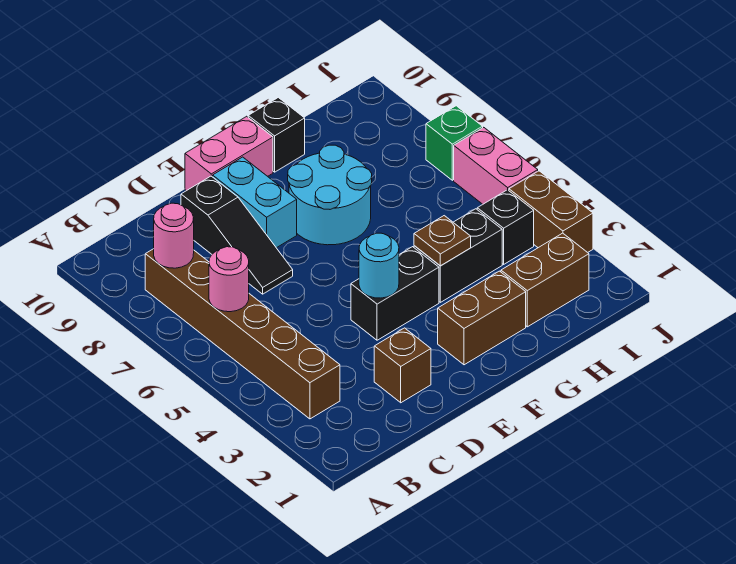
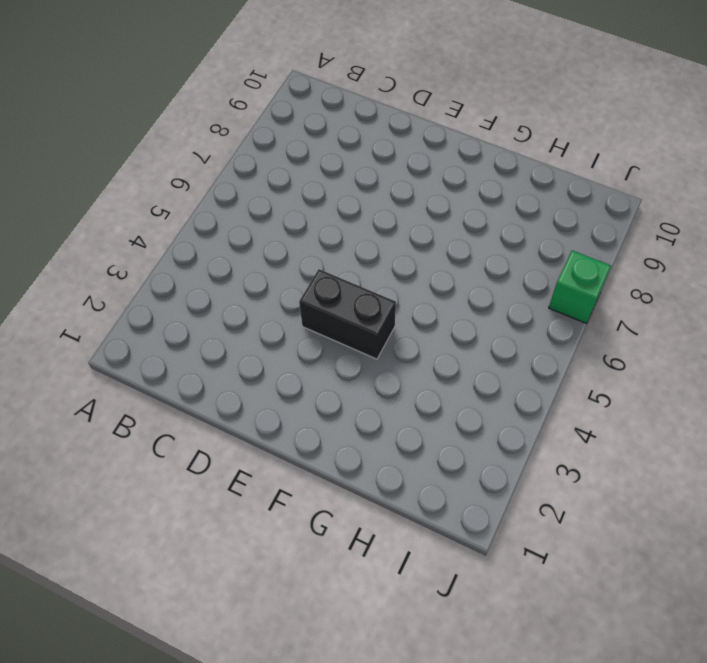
none -> brown brick B3:B8 level 1
none -> brown brick D2 level 1
none -> black slope D7:D9 level 1 top 9

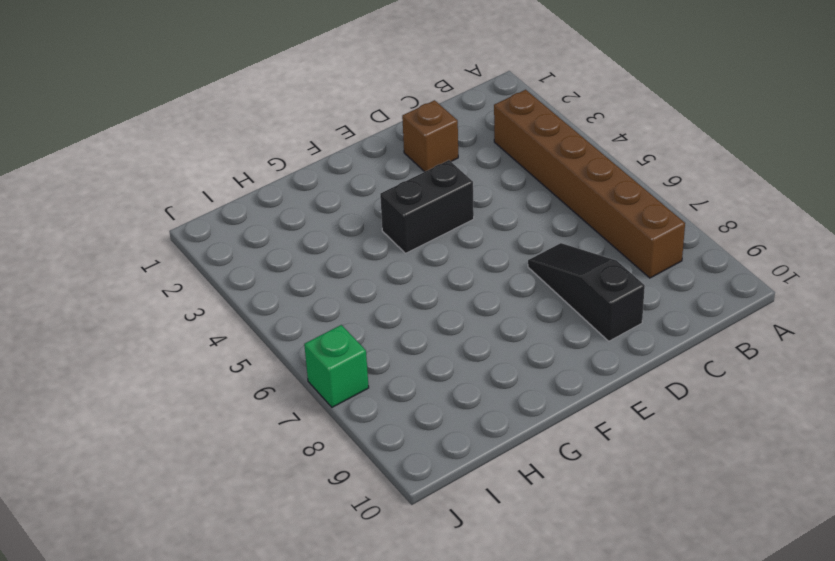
none -> cyan brick E8:E9 level 1
none -> pink brick E10:F10 level 1
none -> brown brick F2:G2 level 1

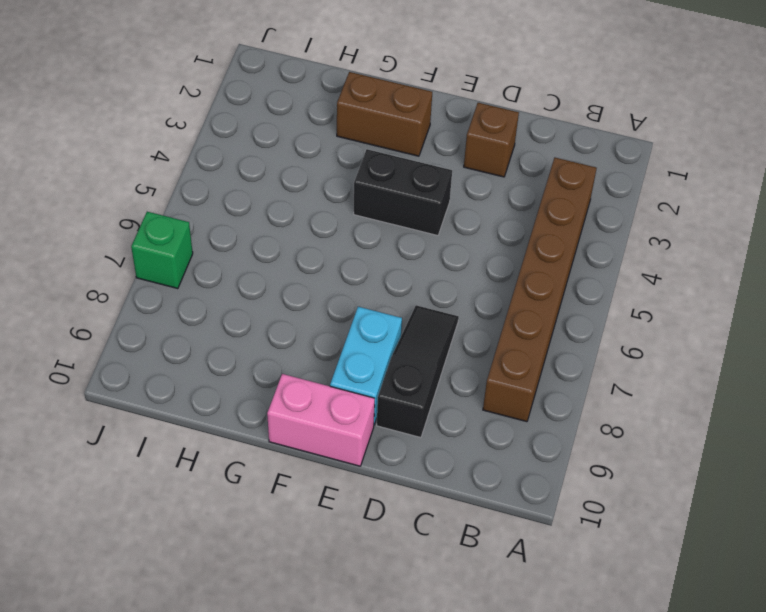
none -> cyan round brick F7:G8 level 1
none -> black brick G4:H4 level 1
none -> black brick G10 level 1

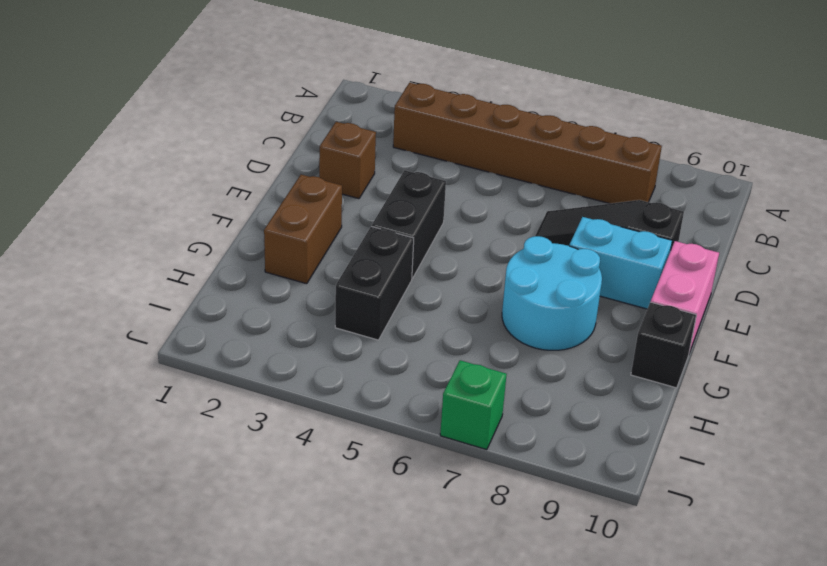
none -> brown brick H2:I2 level 1
none -> black brick I4 level 1
none -> brown brick J3:J4 level 1

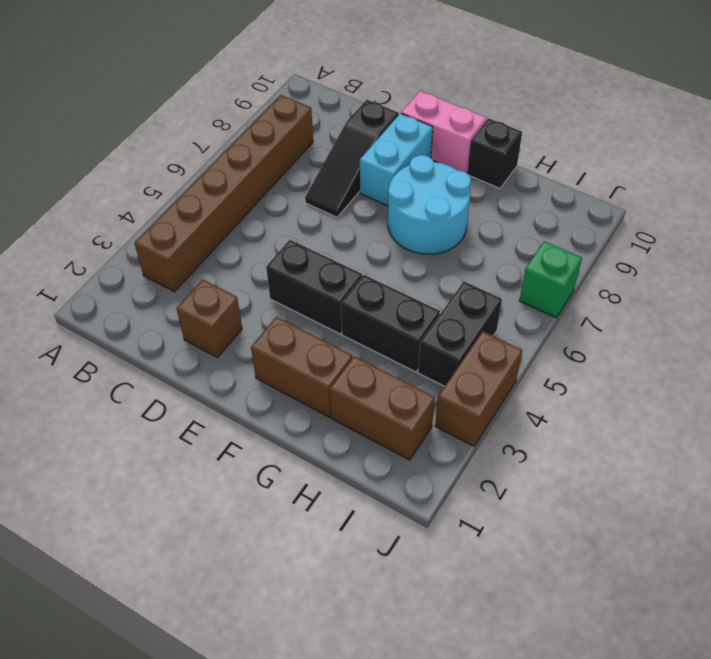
black brick I4:I5 level 1 -> black brick I4 level 1
none -> pink brick J5:J6 level 1
none -> pink round brick B6 level 2
none -> pink round brick B8 level 2

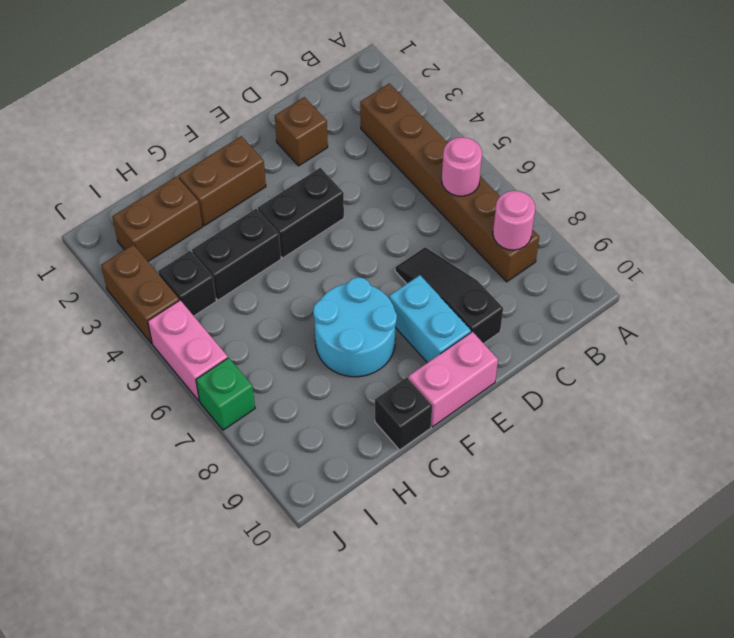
none -> cyan round brick E4 level 2
none -> brown plate G4 level 2

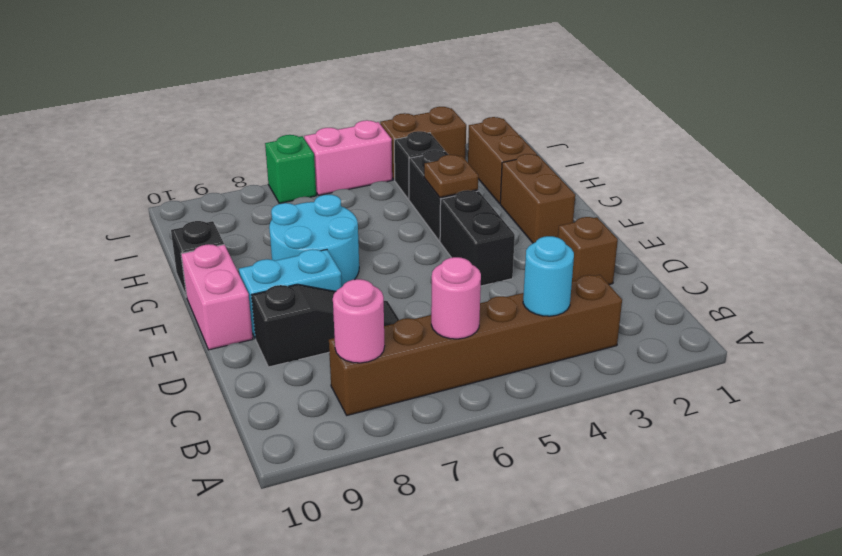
cyan round brick B4 level 2 -> cyan round brick E4 level 2

